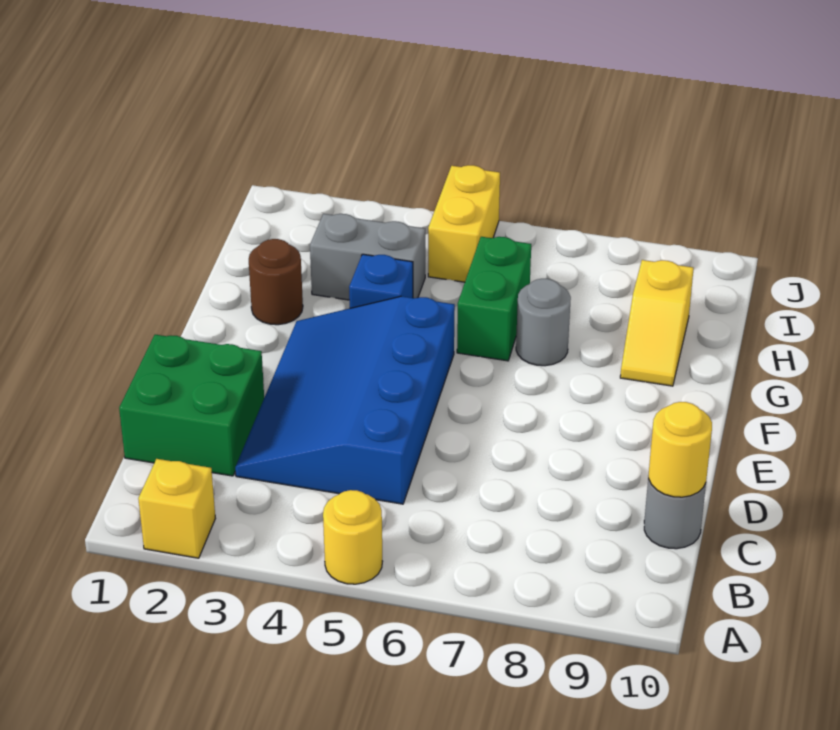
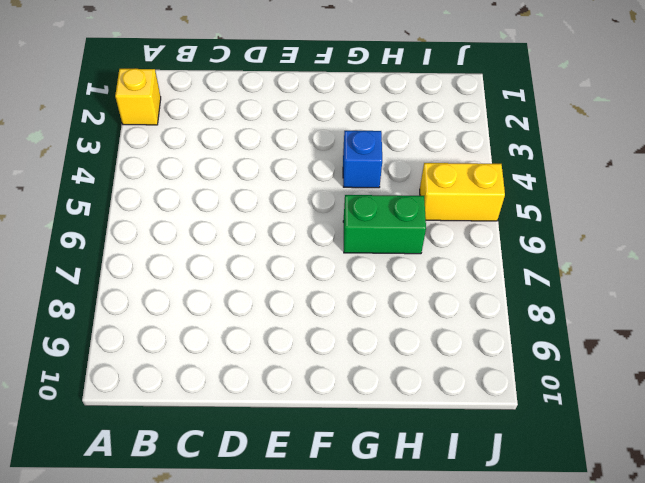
none -> yellow round brick A5 level 1
none -> green brick C1:D2 level 1
none -> blue slope C3:F5 level 1 top 5

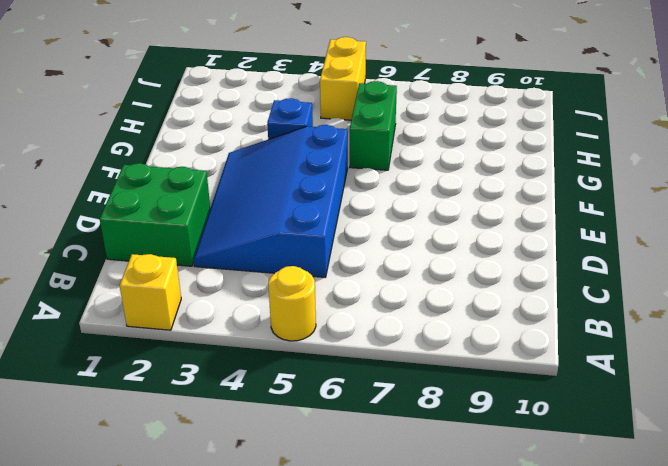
none -> grey round brick C10 level 1
none -> brown round brick G2 level 1
none -> grey round brick G7 level 1

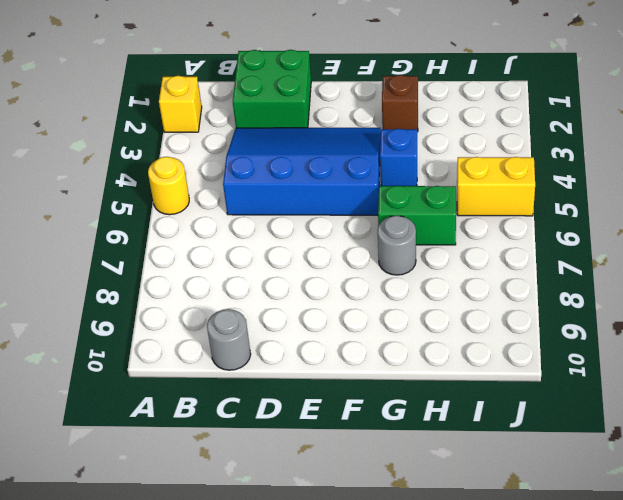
brown brick G2 level 1 -> brown round brick G2 level 1
none -> yellow slope G9:H9 level 1 top H
none -> grey brick H3:H4 level 1
none -> yellow round brick C10 level 2

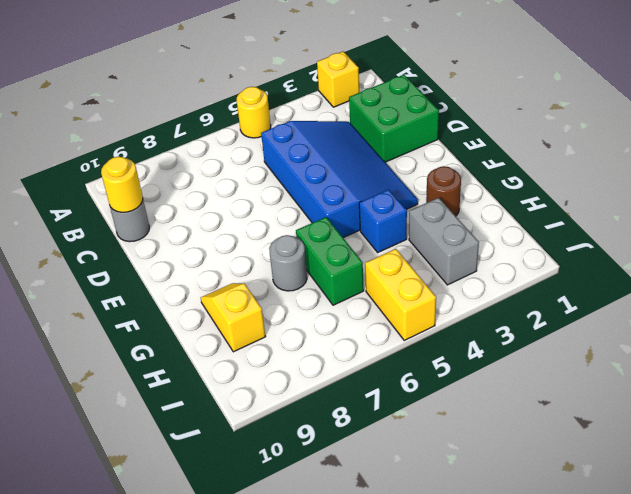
grey brick H3:I3 level 1 -> grey brick H3:H4 level 1

